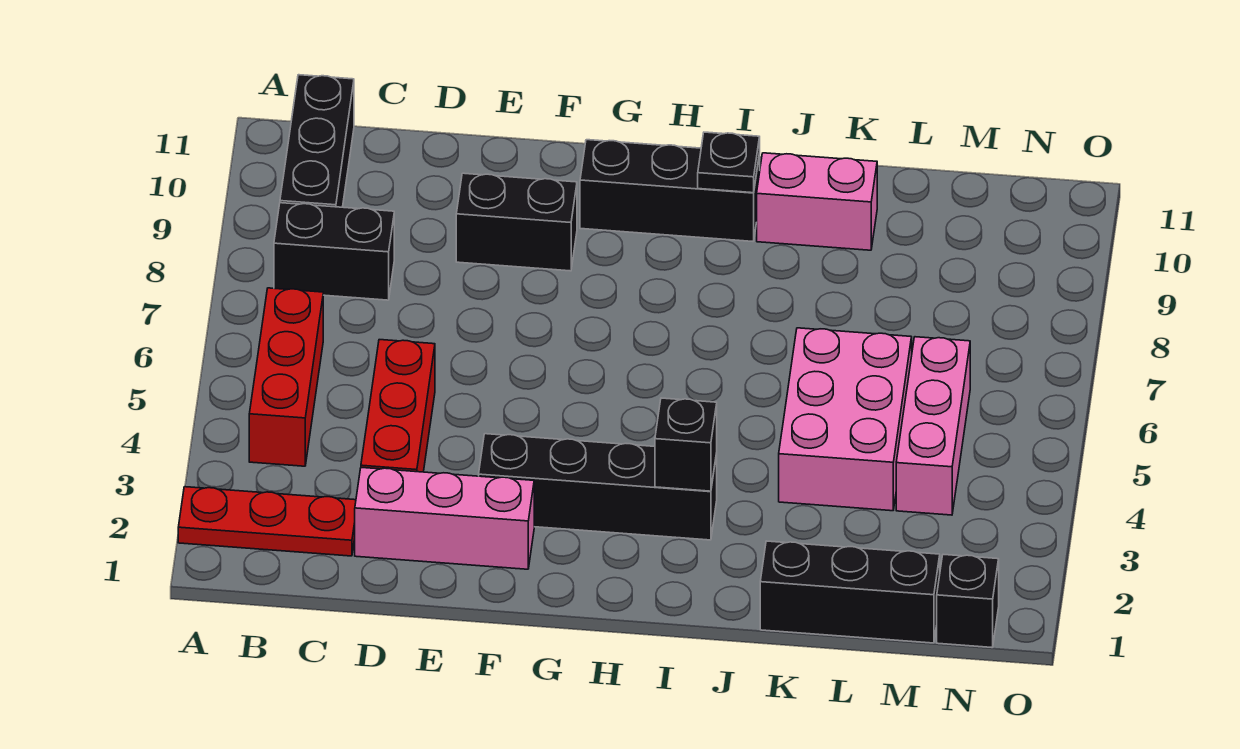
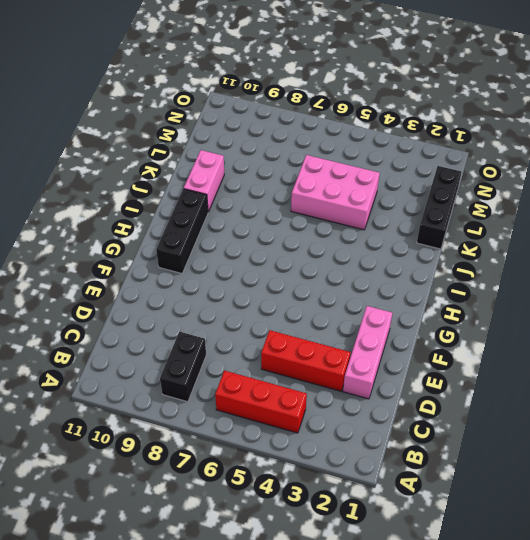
none -> red plate A2:C2 level 1
none -> black brick B9:B11 level 1
none -> black brick E9:F9 level 1

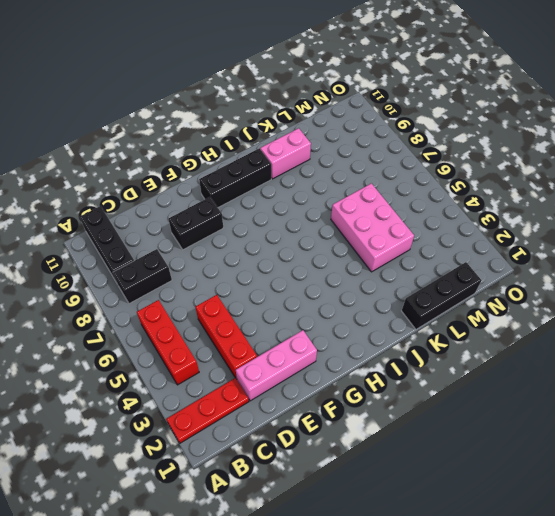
none -> black brick F3:I3 level 1
none -> pink brick M4:M6 level 1
none -> black brick N1 level 1

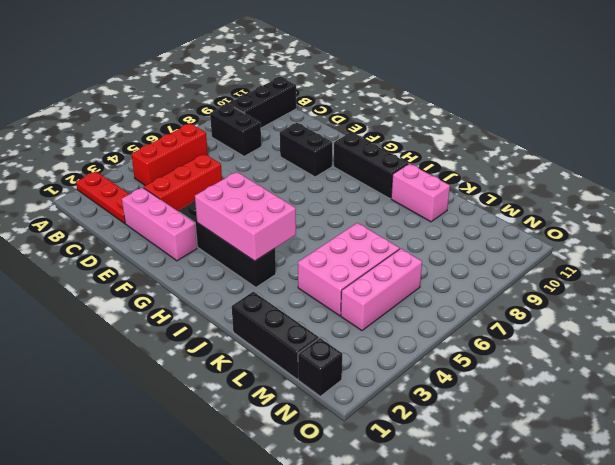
pink brick G3:I4 level 2 -> black brick I3 level 2
none -> black plate I10 level 2

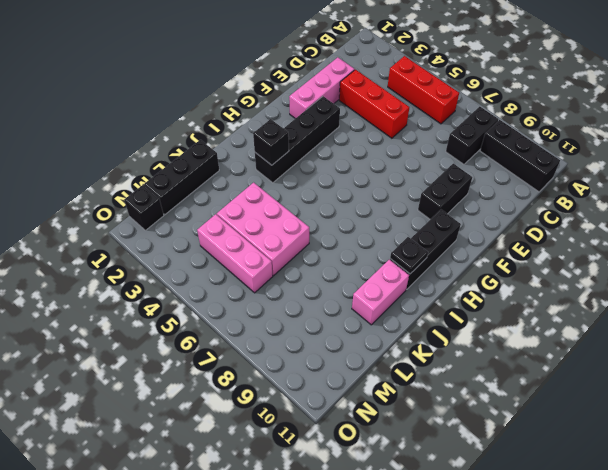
none -> red plate A2:C2 level 1

